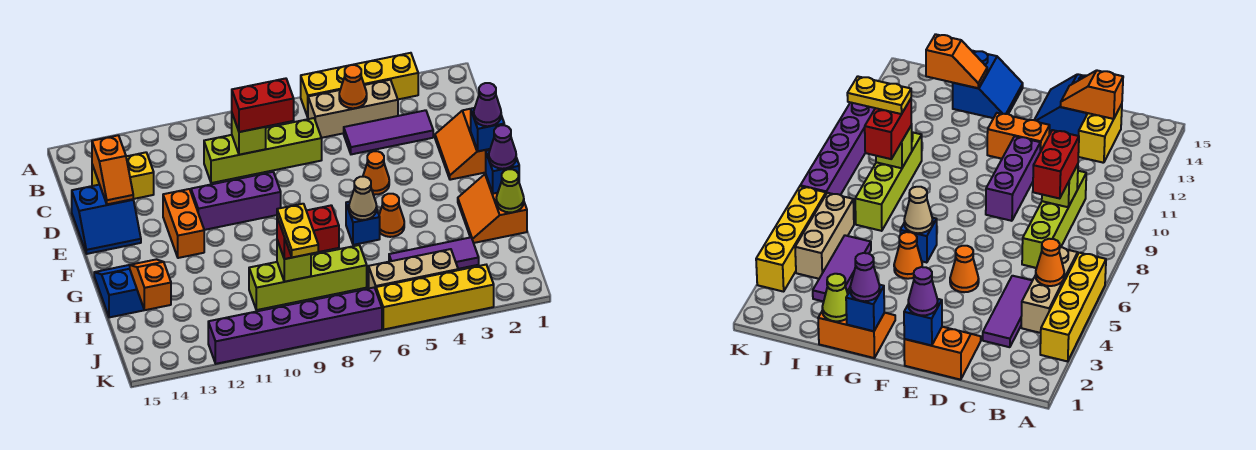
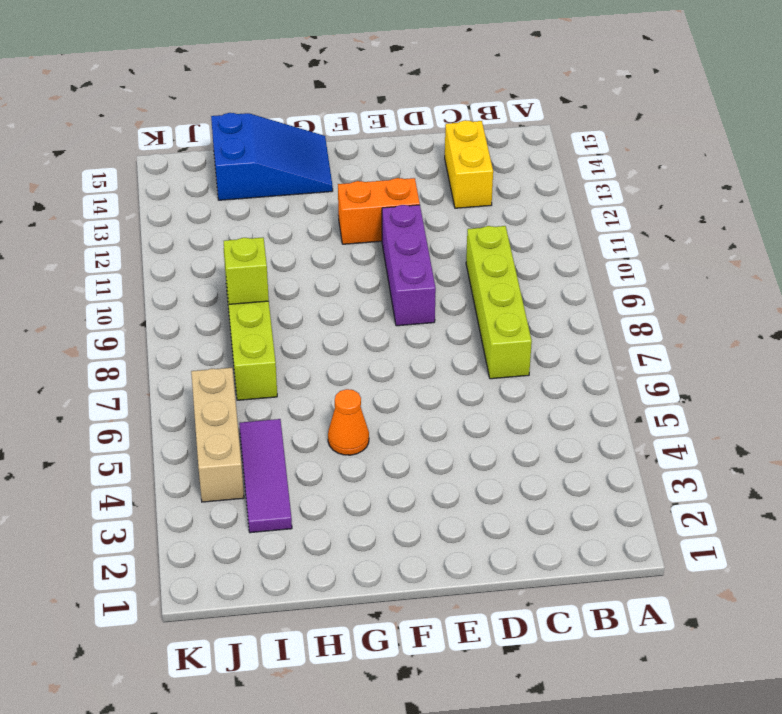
blue slope G14:I15 level 1 top I -> blue slope G14:H15 level 1 top H
none -> yellow brick A3:A6 level 1
none -> tan brick B4:B6 level 1
none -> purple tile C3:C5 level 1
none -> orange slope D1:E2 level 1 top 1

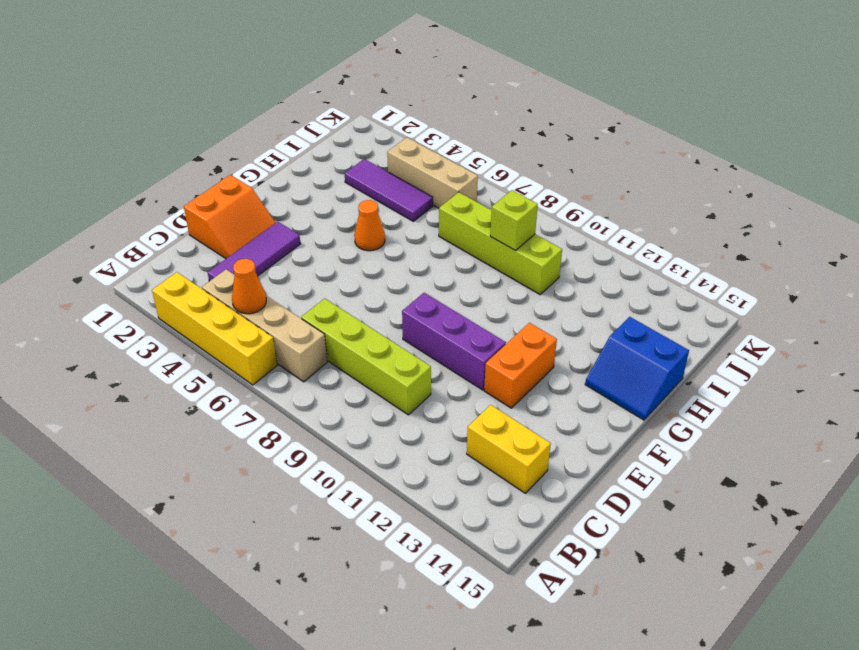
tan brick B4:B7 level 1 -> tan brick B4:B6 level 1
purple tile C3:E3 level 1 -> purple tile C3:C5 level 1
none -> blue slope D14:E15 level 1 top D
none -> orange cone E5 level 1
none -> orange slope G1:H2 level 1 top 1
none -> blue brick G6 level 1

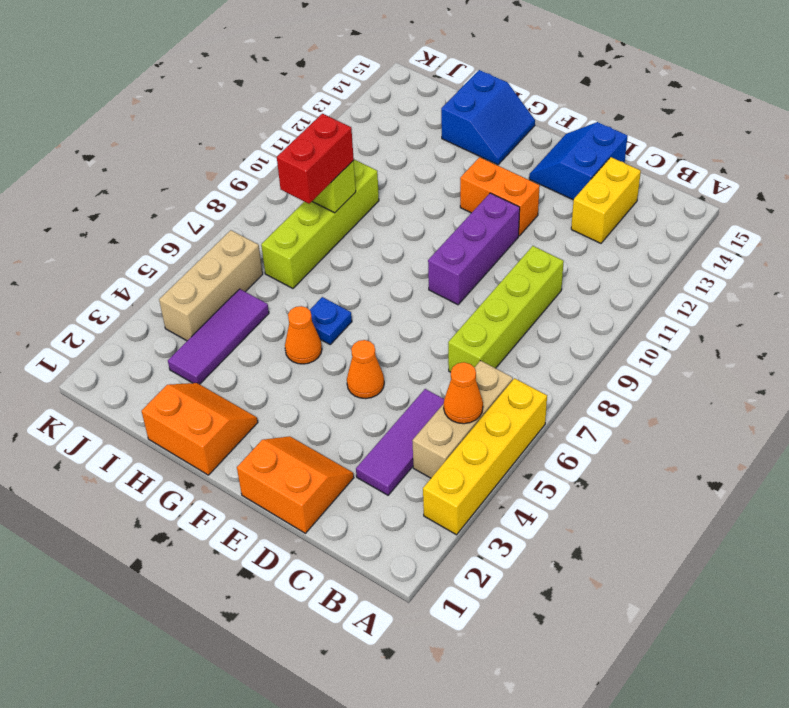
blue plate G6 level 1 -> blue brick G6 level 1
none -> yellow brick K3:K6 level 1
none -> purple brick K7:K12 level 1
none -> lime brick C9 level 2
none -> orange slope C14:D14 level 2 top C

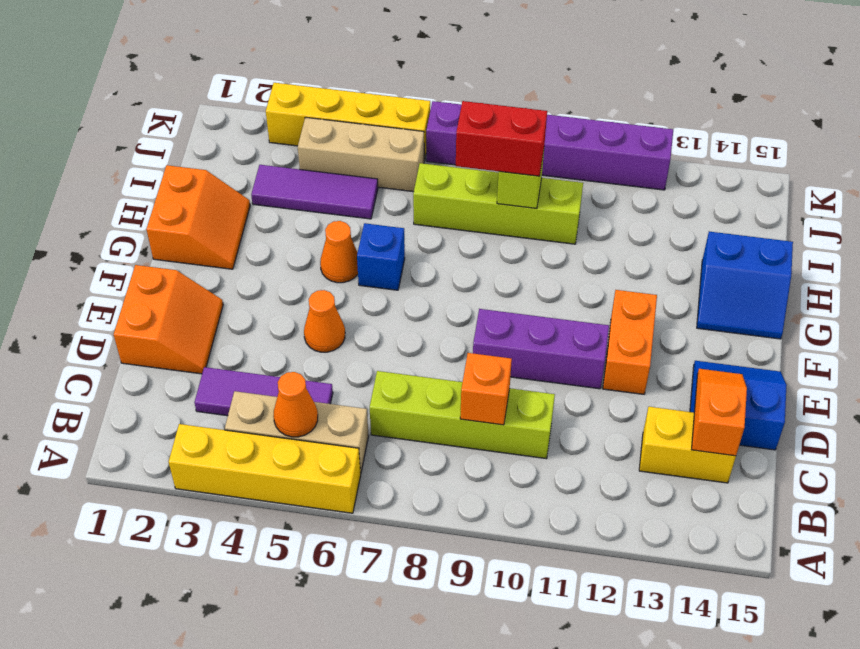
orange brick C9 level 2 -> lime brick C9 level 2
none -> blue brick E1 level 2
none -> blue brick G1 level 2
none -> tan cone G6 level 2
none -> lime cone H1 level 2

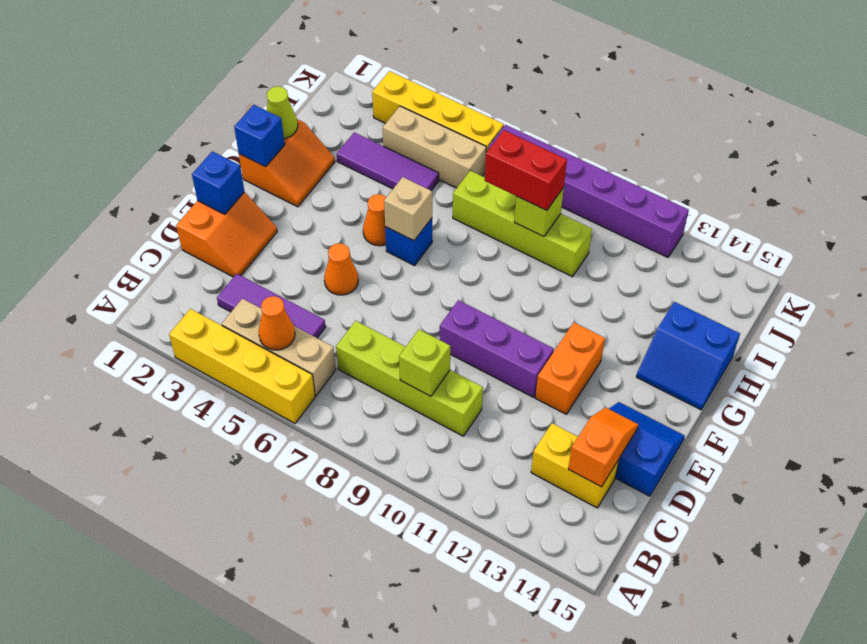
tan brick G6 level 2 -> tan cone G6 level 2
none -> orange slope H14:I14 level 2 top I
none -> red brick C8:C9 level 3
none -> purple cone E1 level 3
none -> purple cone G1 level 3

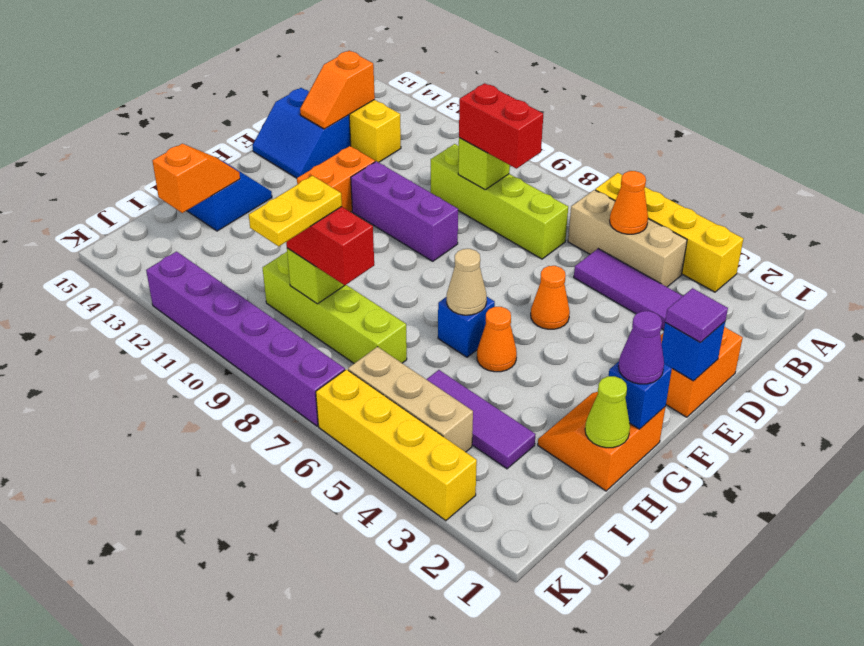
purple tile E1 level 3 -> purple cone E1 level 3

